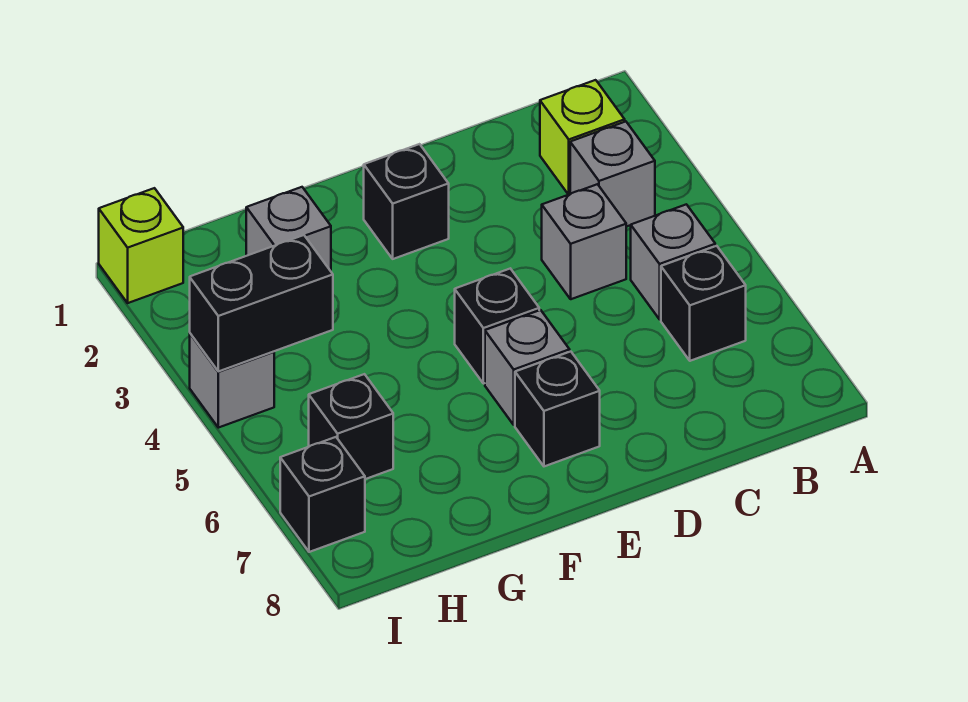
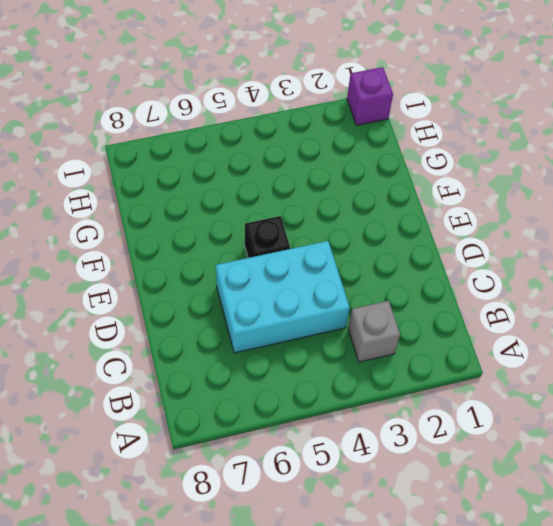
cyan brick C4:D6 level 1 -> grey brick C4 level 1
purple brick I1 level 1 -> lime brick I1 level 1
none -> lime brick B2 level 1
none -> grey brick B5 level 1
none -> black brick B6 level 1

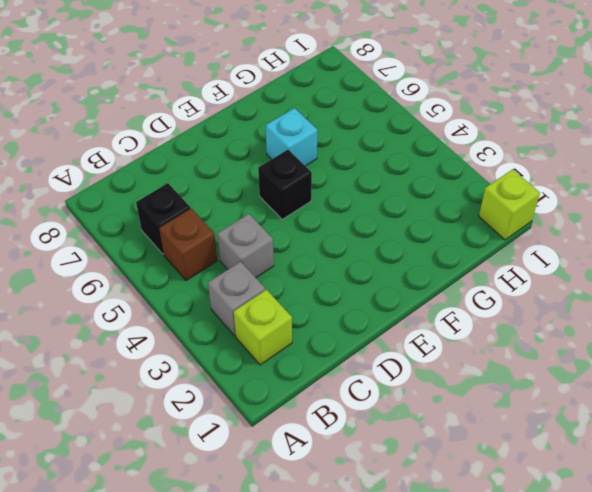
brown brick B5 level 1 -> grey brick B5 level 1
cyan brick F6 level 1 -> none
none -> black brick E2 level 1
none -> grey brick E6 level 1
none -> black brick E7 level 1

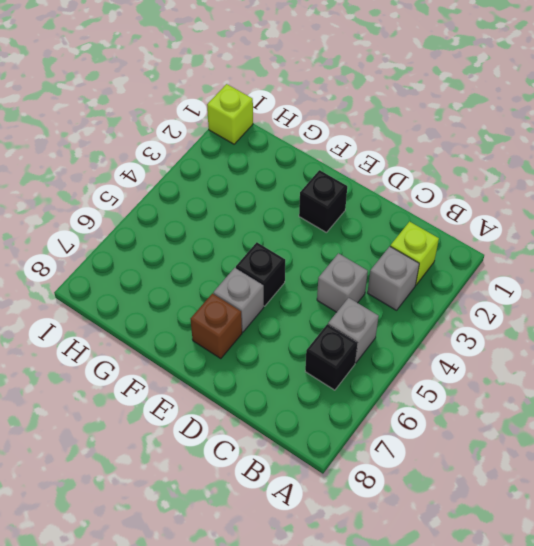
brown brick E7 level 1 -> black brick E7 level 1
none -> grey brick G2 level 1
none -> black brick H6 level 1
none -> grey brick I4 level 1

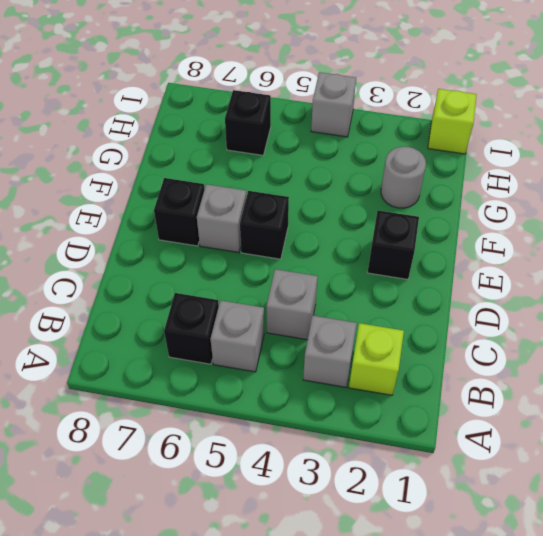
grey round brick G2 level 1 -> grey brick G2 level 1
none -> black brick I7 level 1
none -> black brick H4:I4 level 2

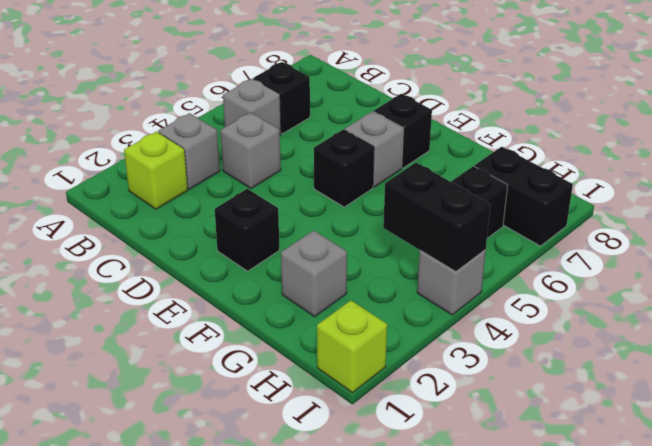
black brick H7:I7 level 1 -> black brick I7 level 1

